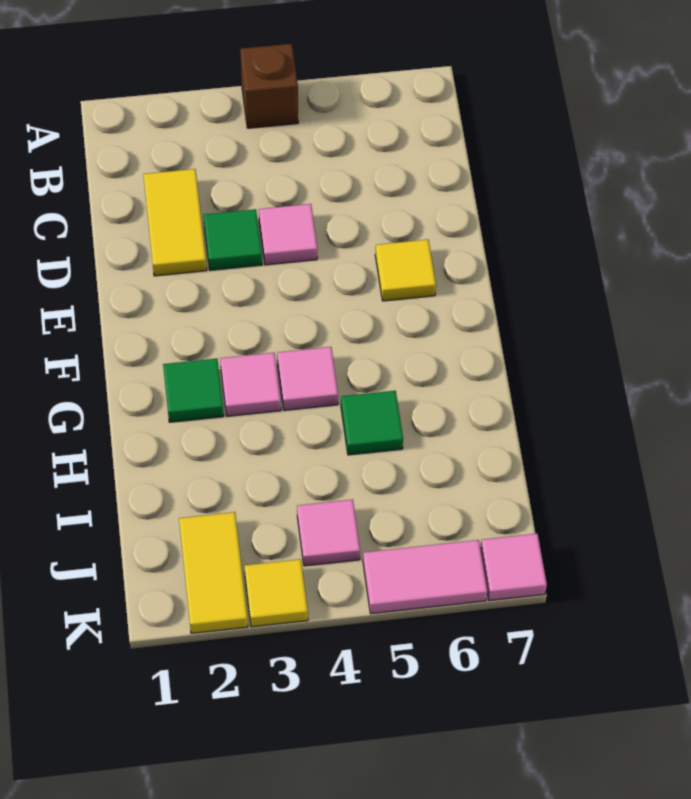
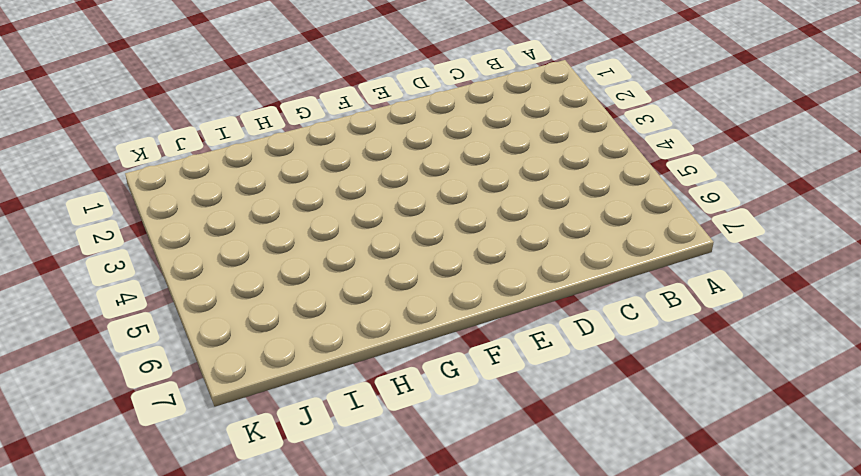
none -> brown brick A4 level 1
none -> yellow tile C2:D2 level 1
none -> green tile D3 level 1

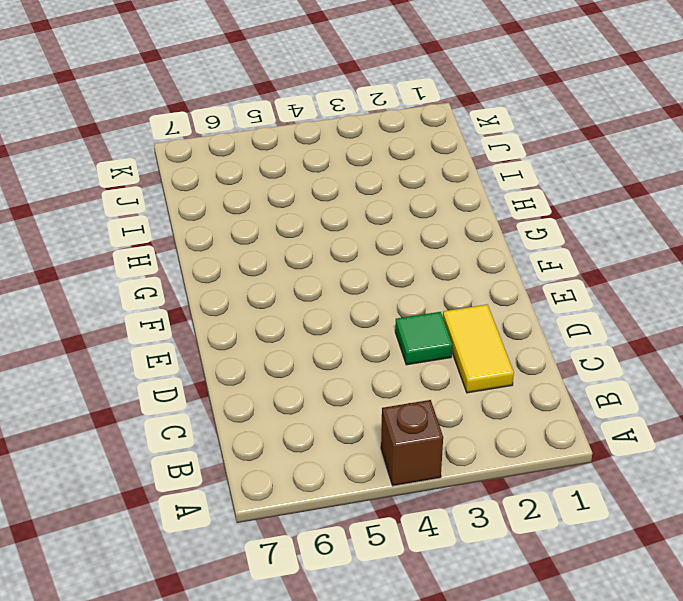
none -> pink tile D4 level 1
none -> yellow tile E6 level 1
none -> green tile G2 level 1

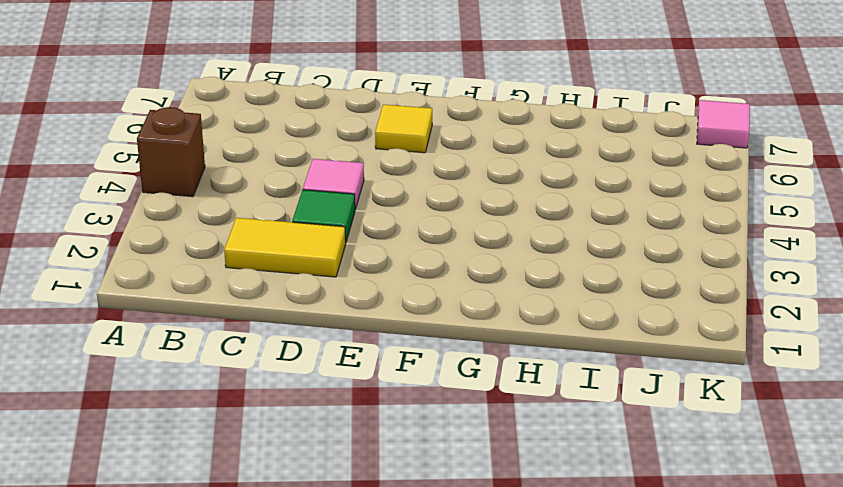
none -> green tile G2 level 1
none -> pink tile G3 level 1
none -> pink tile G4 level 1

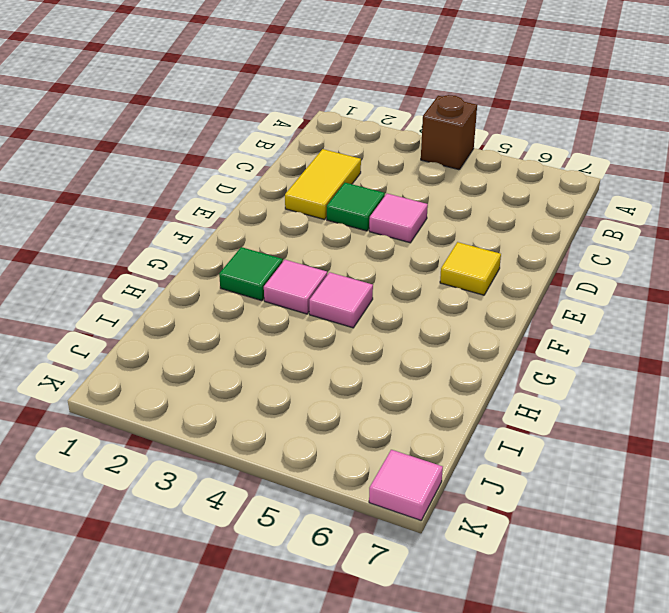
none -> green tile H5 level 1
none -> yellow tile J2:K2 level 1
none -> pink tile J4 level 1

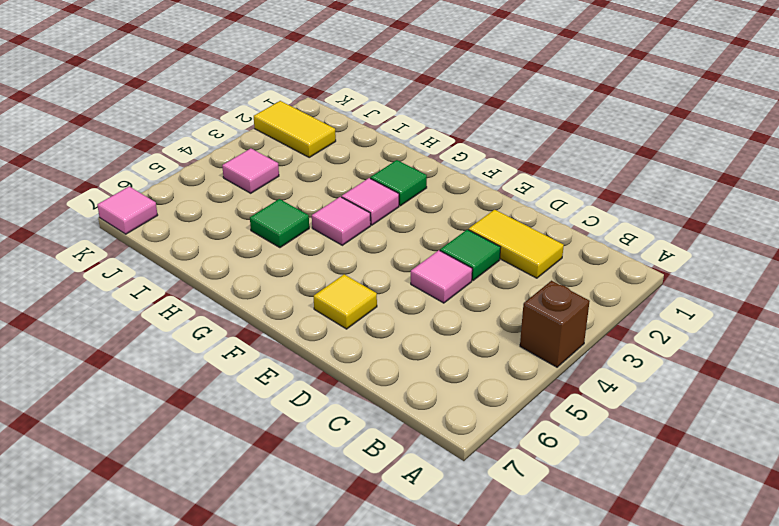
none -> yellow tile K3 level 1
none -> pink tile K5:K6 level 1

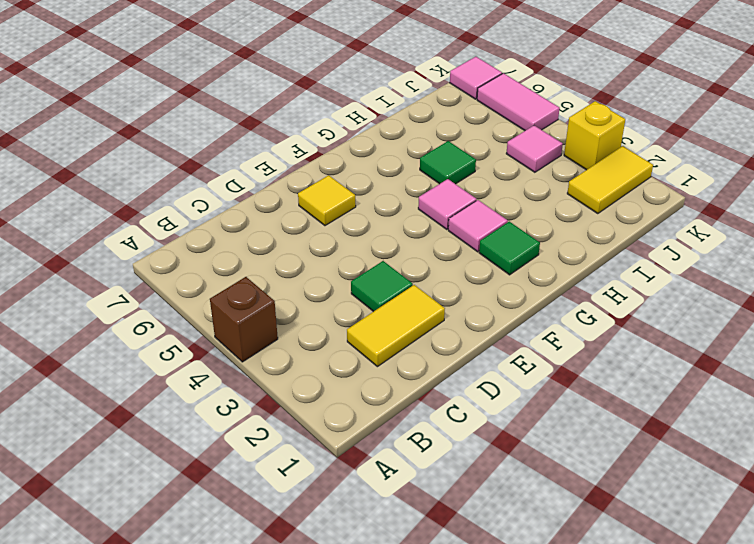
yellow brick K3 level 1 -> yellow tile K3 level 1
none -> pink tile D4 level 1

